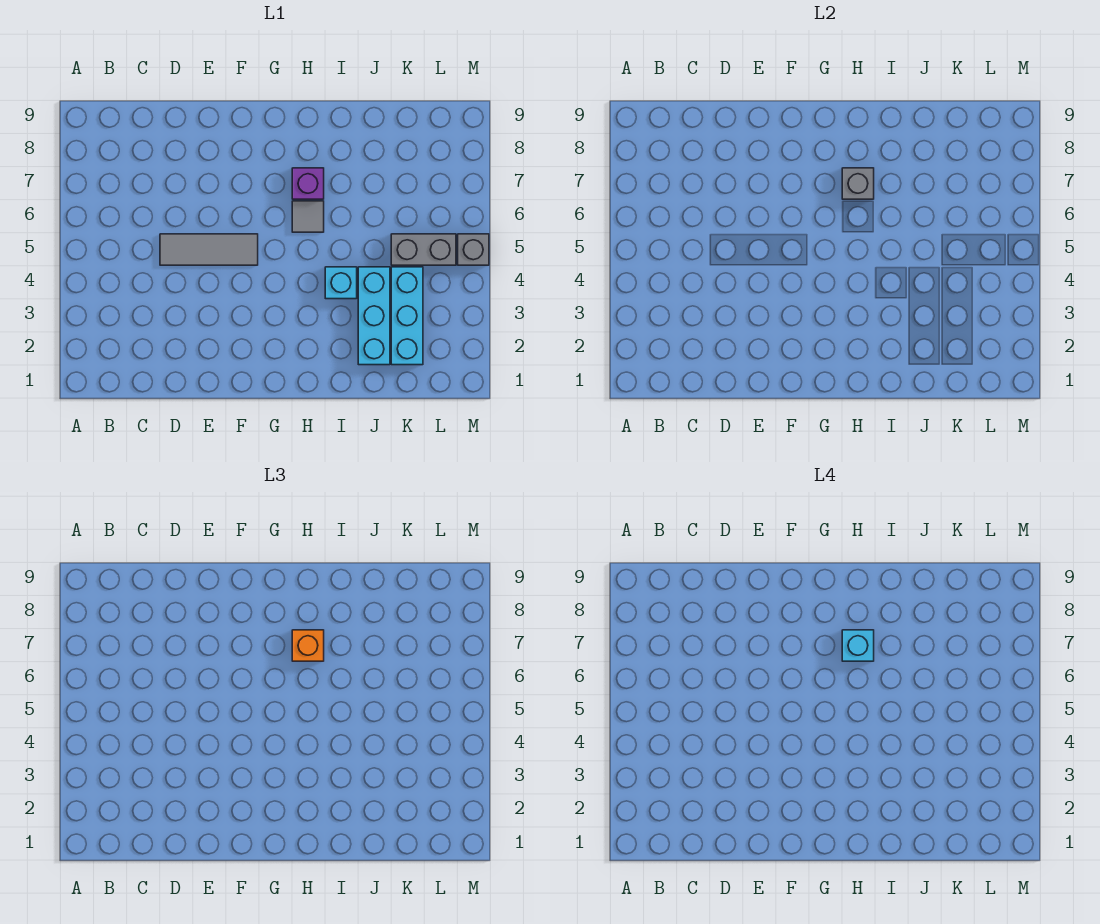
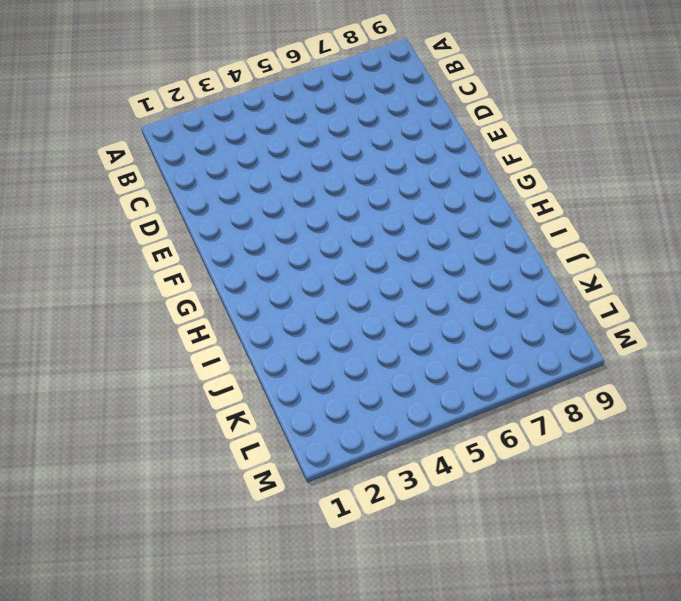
none -> grey tile D5:F5 level 1
none -> grey tile H6 level 1

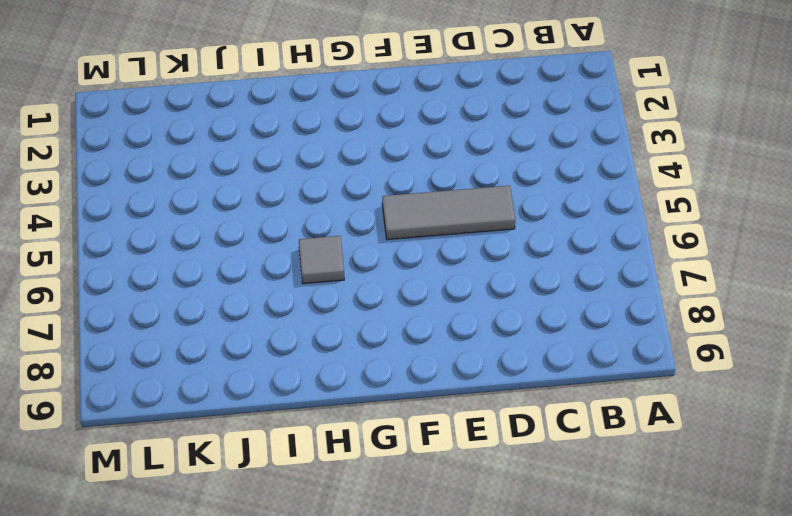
none -> purple brick H7 level 1
none -> cyan brick I4 level 1

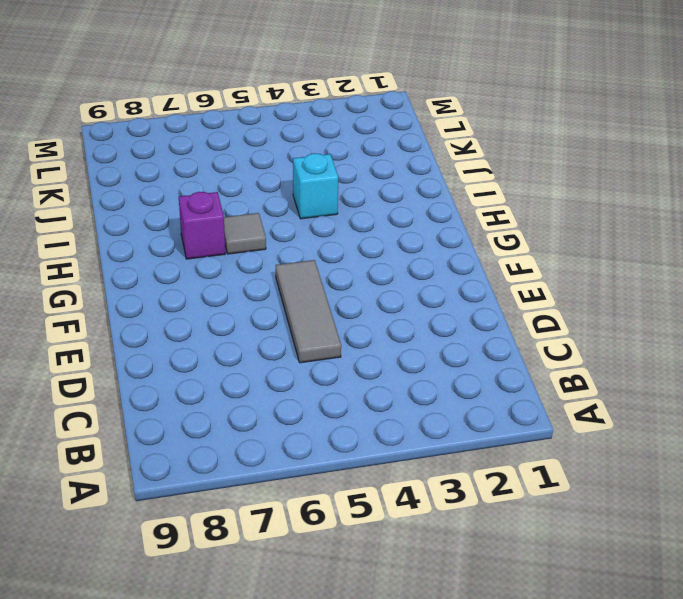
none -> cyan brick J2:J4 level 1
none -> cyan brick K2:K4 level 1

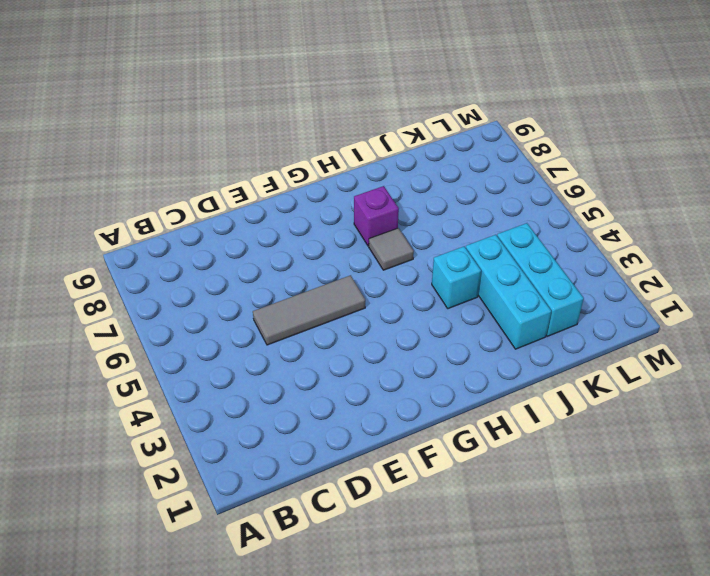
none -> grey brick K5:L5 level 1
none -> grey brick M5 level 1

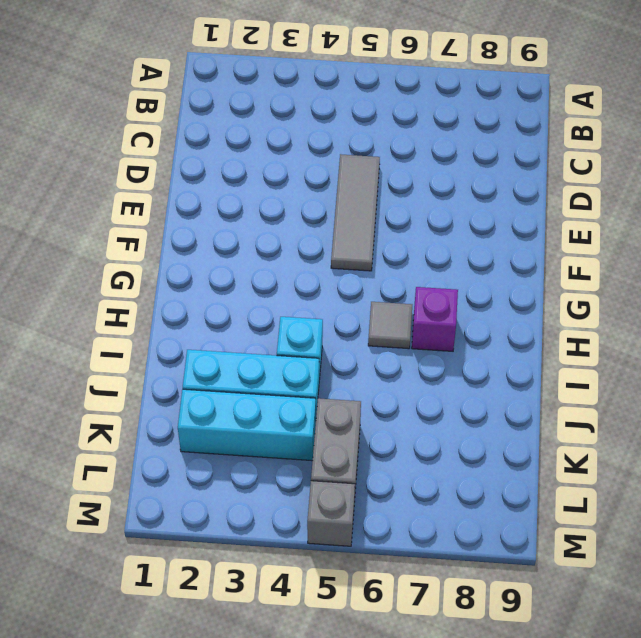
none -> grey brick H7 level 2
none -> orange brick H7 level 3

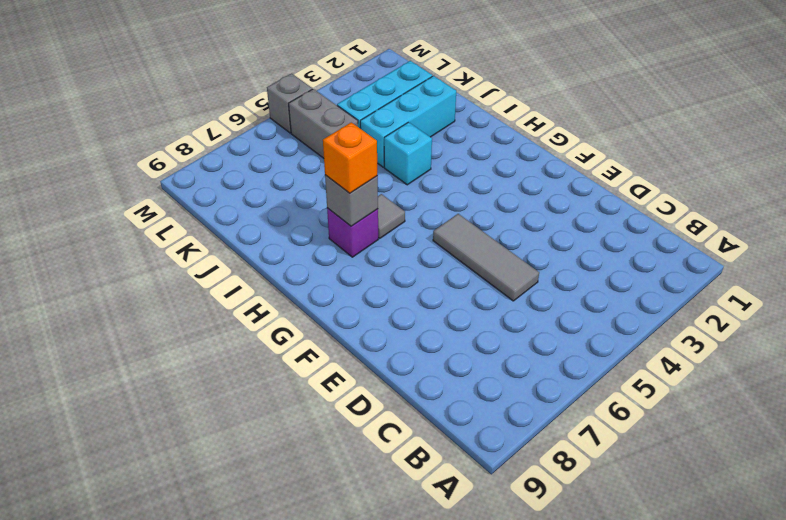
none -> cyan brick H7 level 4

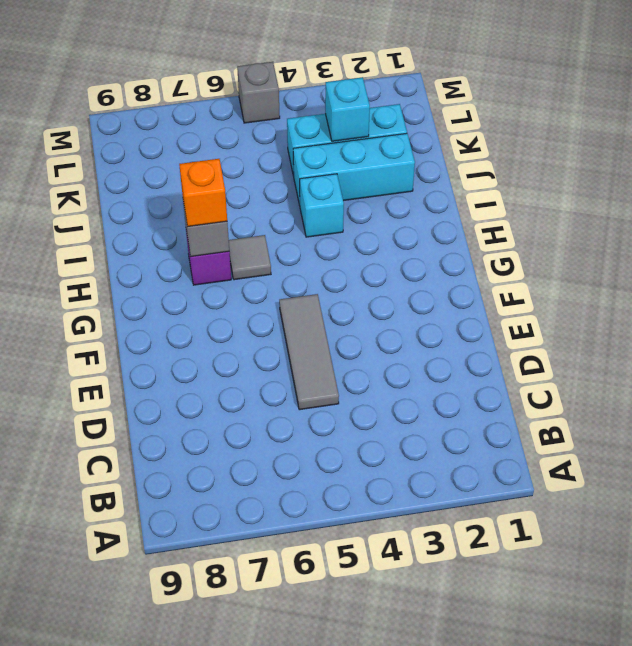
cyan brick K3 level 2 -> cyan brick H7 level 4
none -> grey brick K5:L5 level 1

